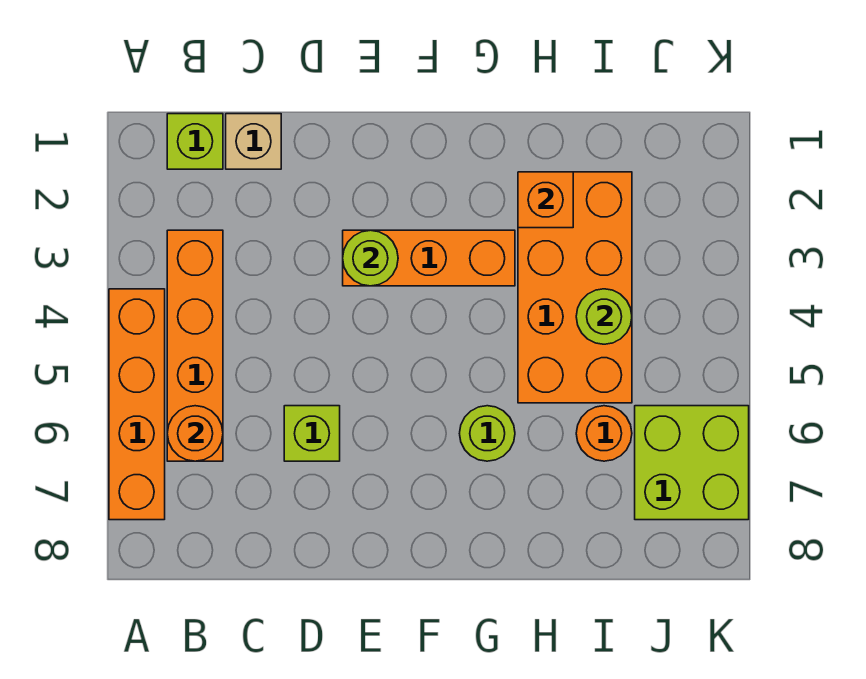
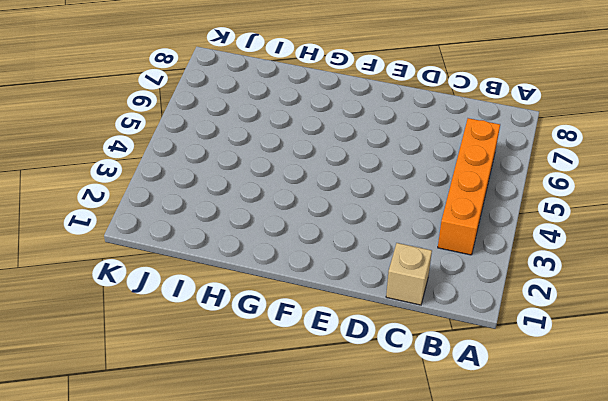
none -> orange brick A4:A7 level 1
none -> lime brick B1 level 1
none -> lime brick D6 level 1

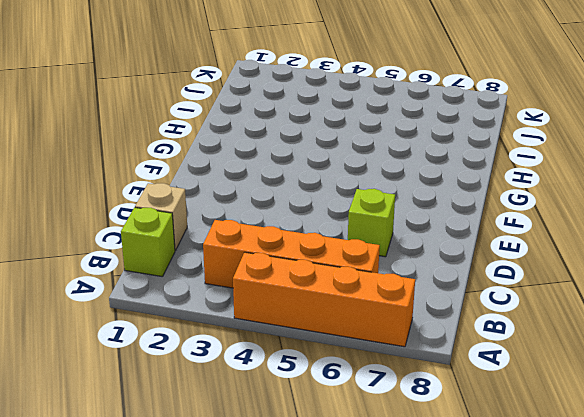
none -> orange brick E3:G3 level 1
none -> lime round brick G6 level 1
none -> orange brick H2:I5 level 1

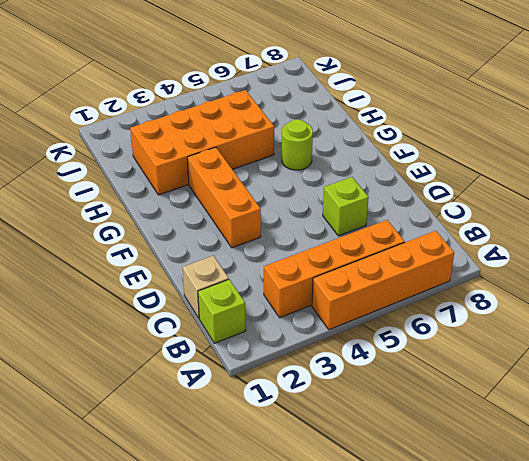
none -> orange round brick I6 level 1
none -> lime brick J6:K7 level 1
none -> orange round brick B6 level 2

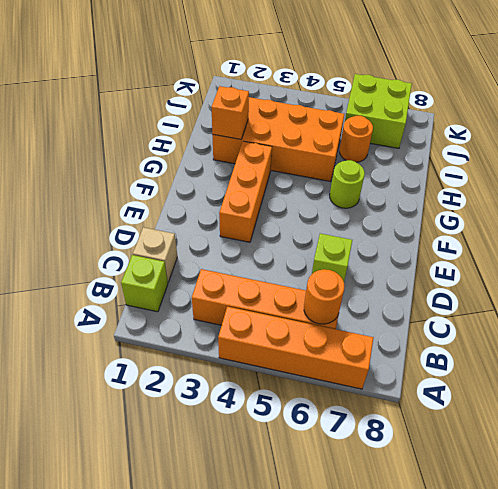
none -> lime round brick E3 level 2
none -> lime round brick I4 level 2

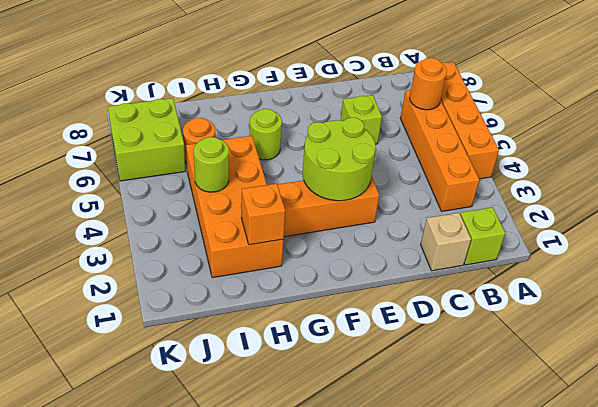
lime round brick E3:F4 level 2 -> lime round brick E3 level 2

